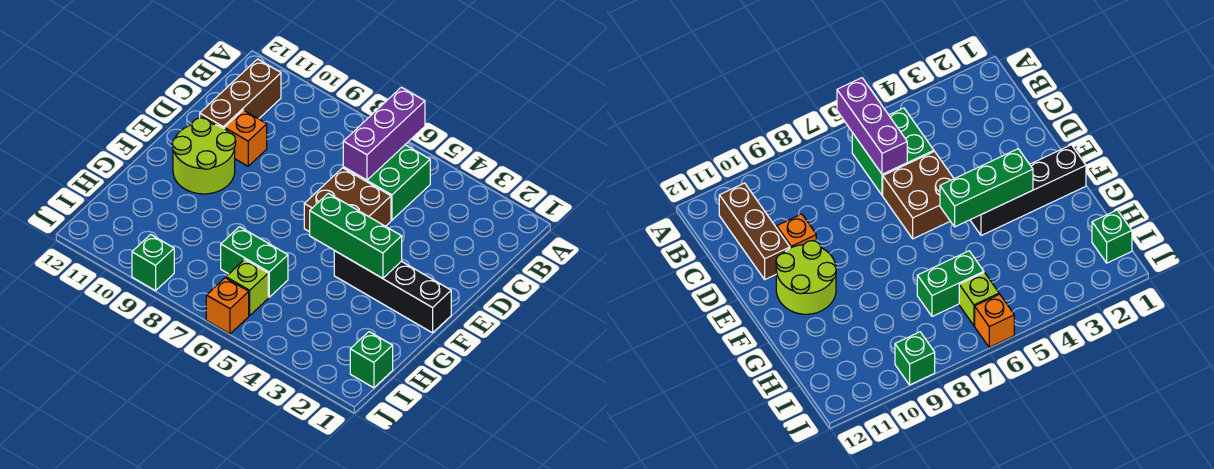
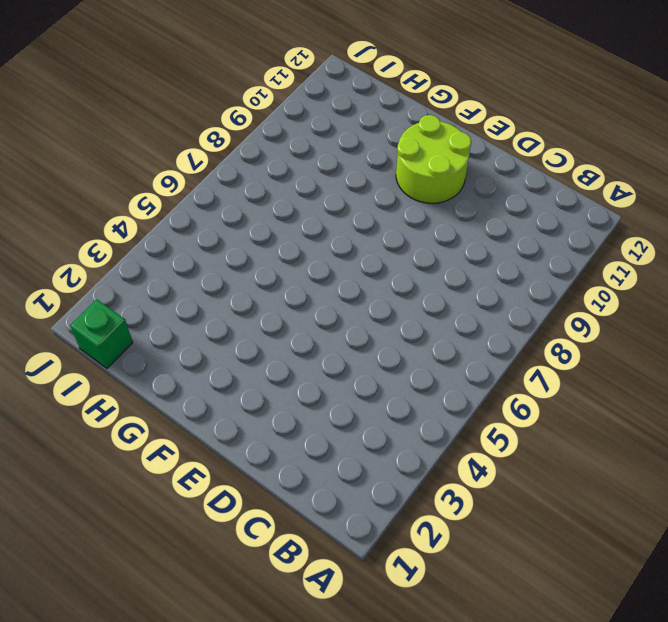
none -> green brick B5:C6 level 1
none -> brown brick B11:D11 level 1
none -> brown brick D5:E6 level 1

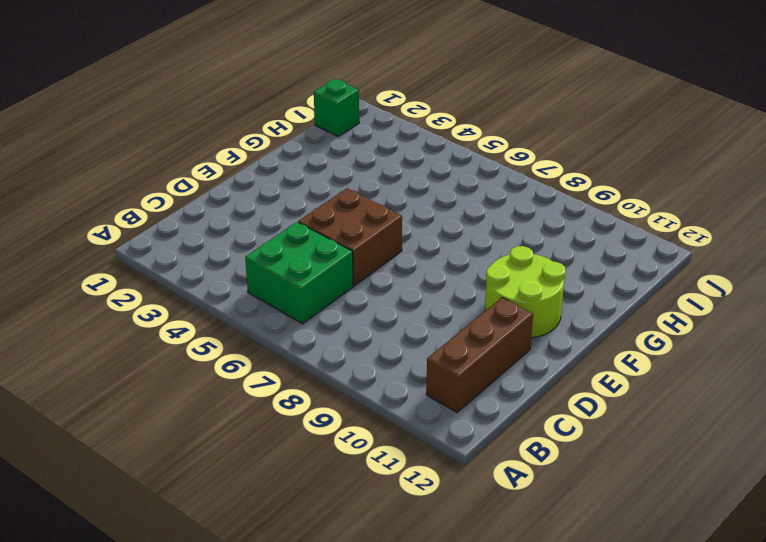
none -> orange brick D10 level 1
none -> black brick F1:F4 level 1
none -> green brick H6:H7 level 1

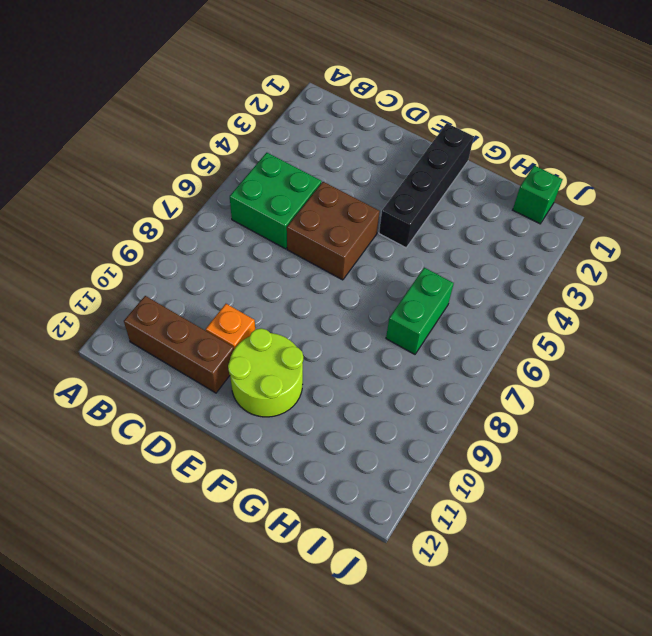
none -> lime brick I6 level 1
none -> orange brick J6 level 1
none -> green brick J9 level 1

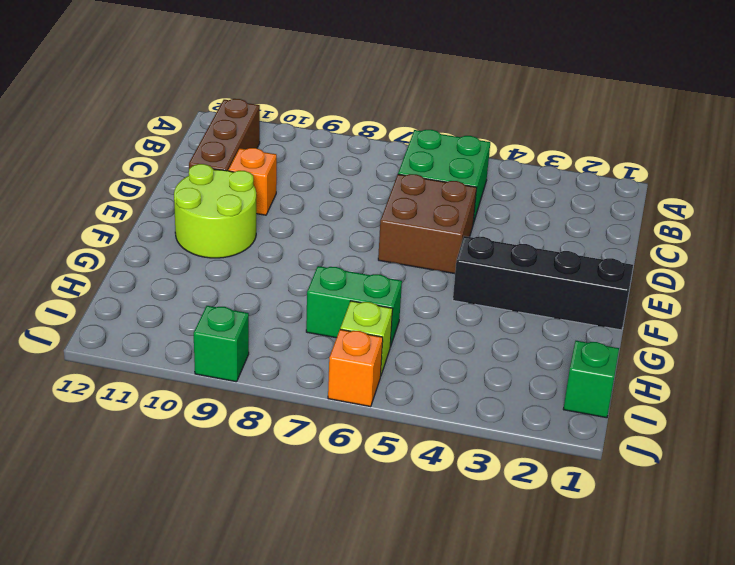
none -> purple brick A6:C6 level 2
none -> green brick F3:F5 level 2

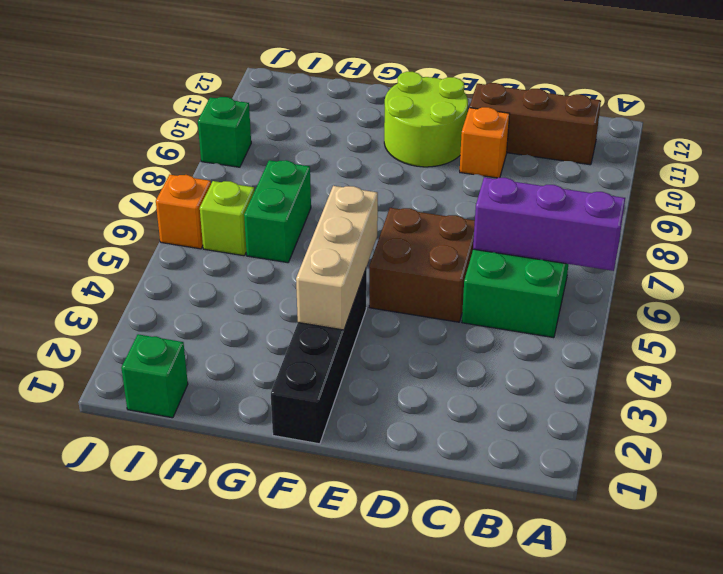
tan brick F3:F5 level 2 -> green brick F3:F5 level 2

